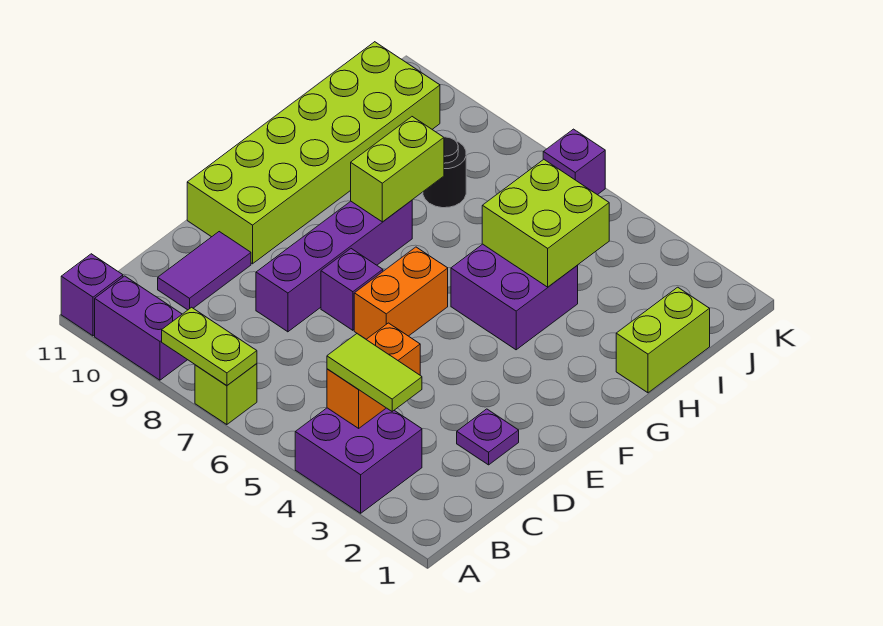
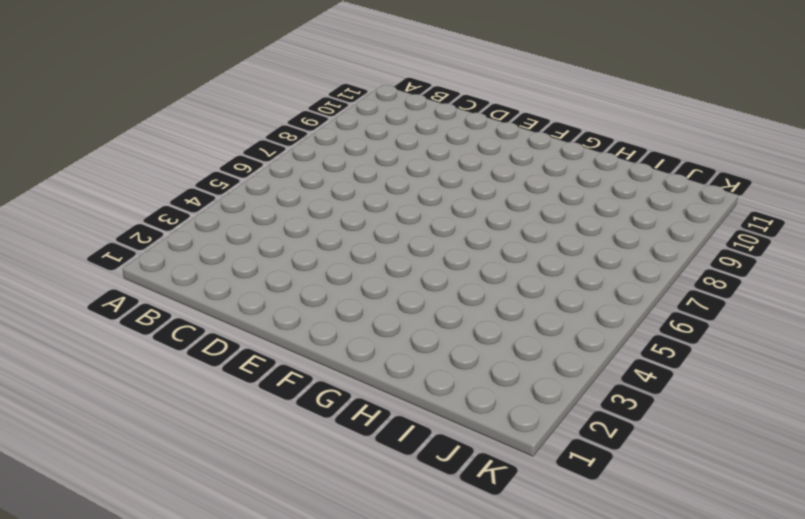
none -> purple brick A3:B4 level 1
none -> lime brick A7 level 1
none -> purple brick A9:A10 level 1

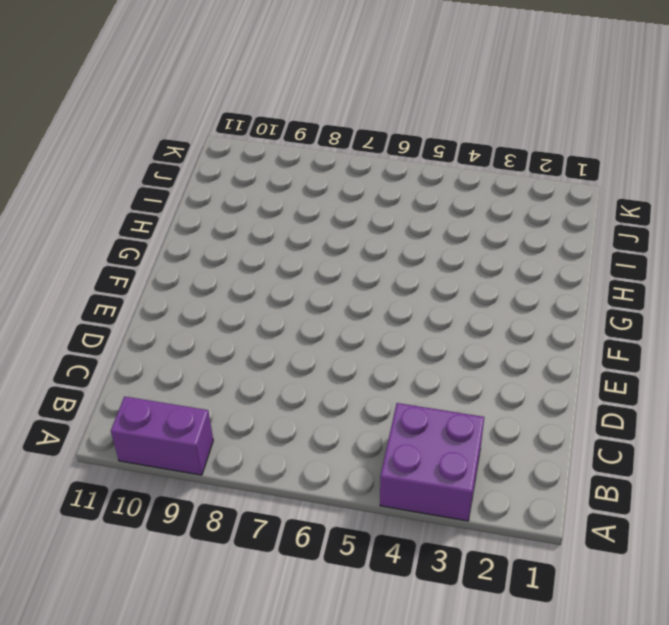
none -> lime brick A7 level 1
none -> purple brick A11 level 1
none -> purple tile C10:D10 level 1

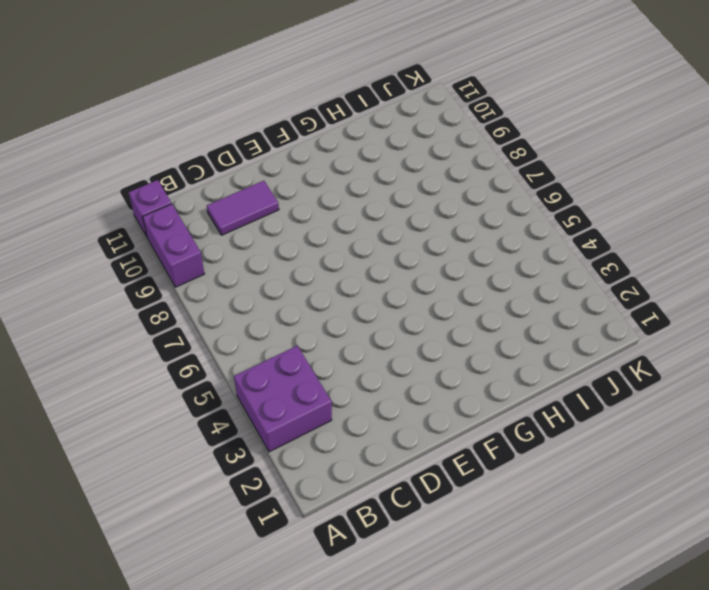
none -> lime brick A7 level 1
none -> purple plate D2 level 1
none -> purple brick D8:G8 level 1

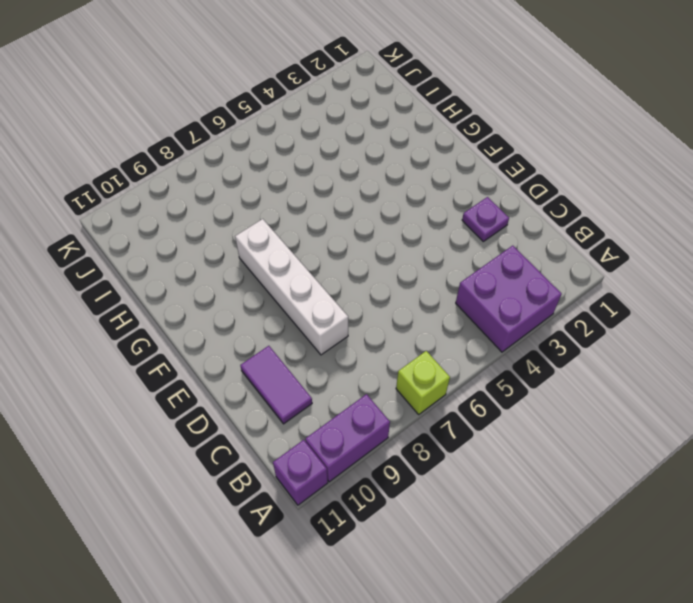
white brick D8:G8 level 1 -> purple brick D8:G8 level 1
none -> orange brick E6:F6 level 1
none -> purple brick E7 level 1
none -> lime brick E10:J11 level 1

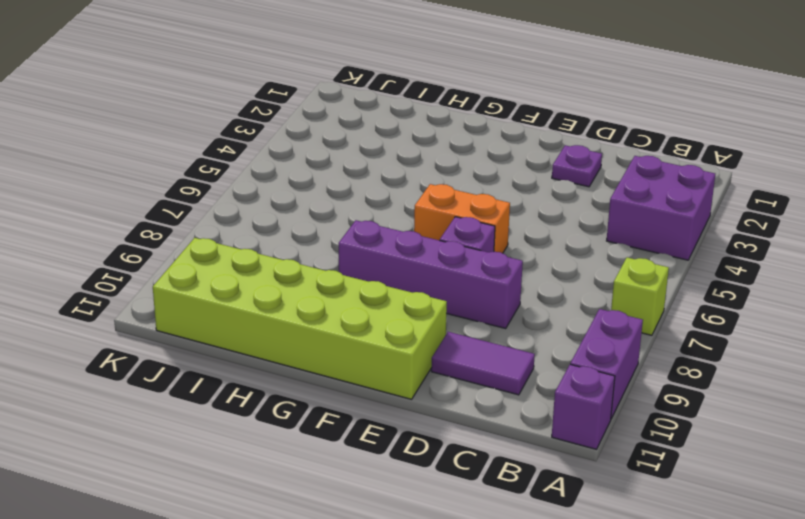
none -> purple brick G4:H5 level 1
none -> lime brick H1:I1 level 1
none -> black round brick I8 level 1

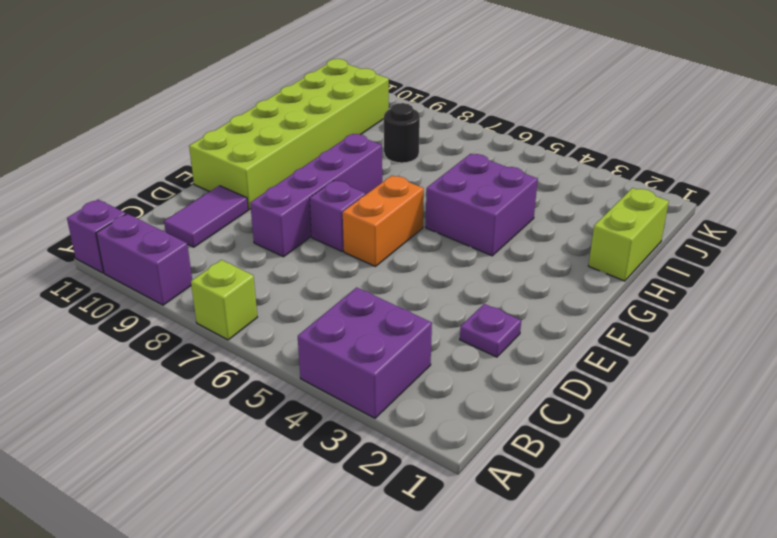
none -> purple brick K6 level 1
none -> lime plate A7:A8 level 2
none -> orange brick B4:C4 level 2

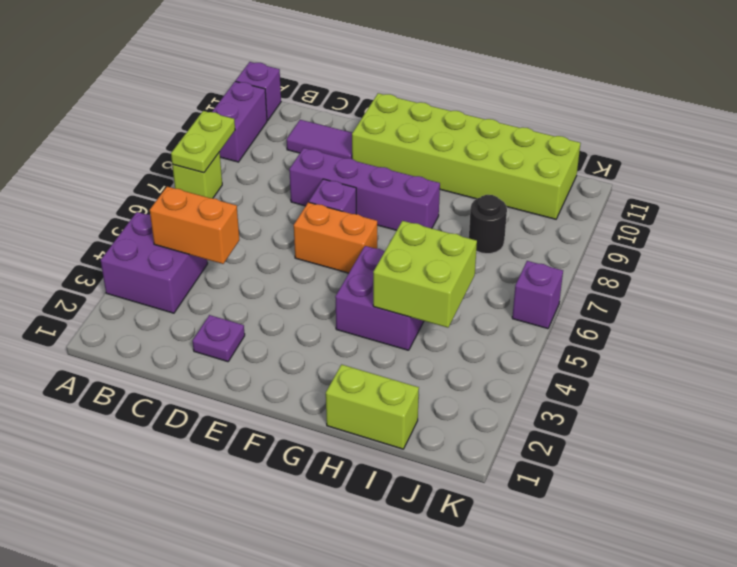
none -> lime brick G8:H8 level 2
none -> lime tile B3:B4 level 3

